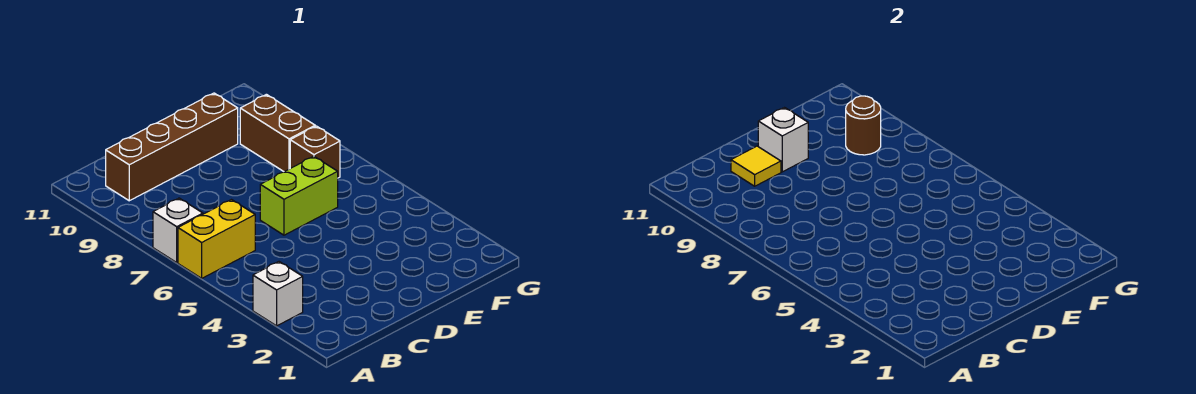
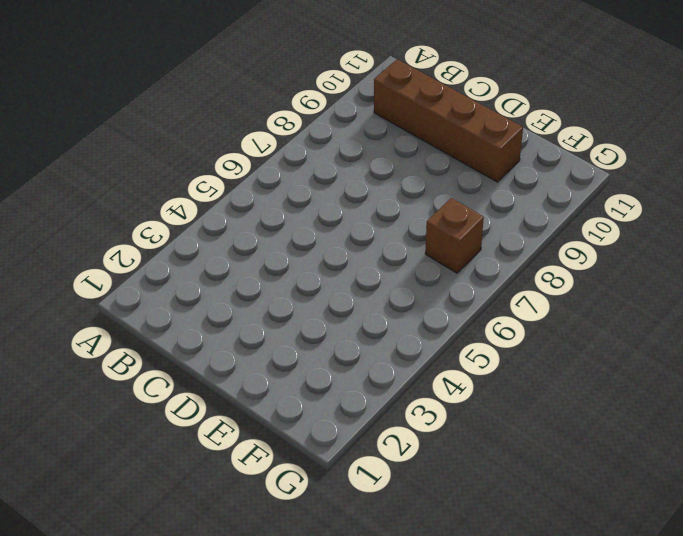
none -> white brick A3 level 1
none -> yellow brick A6:B6 level 1

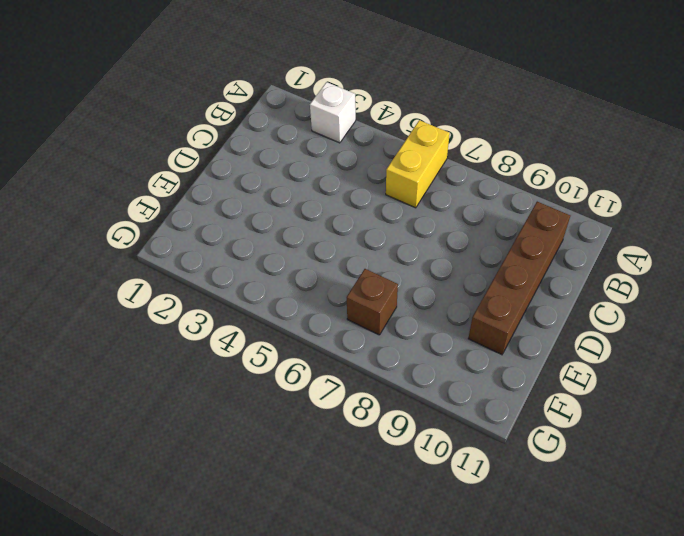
none -> white brick A7 level 1
none -> lime brick D6:E6 level 1

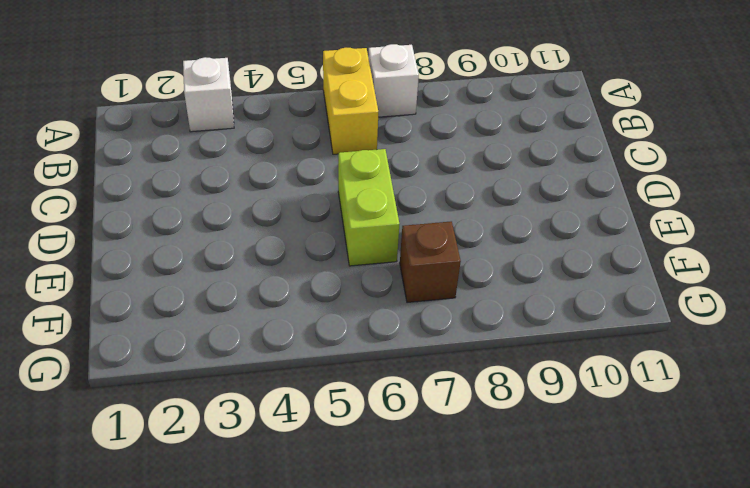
none -> brown brick B10:E10 level 1
none -> brown brick F8:F9 level 1

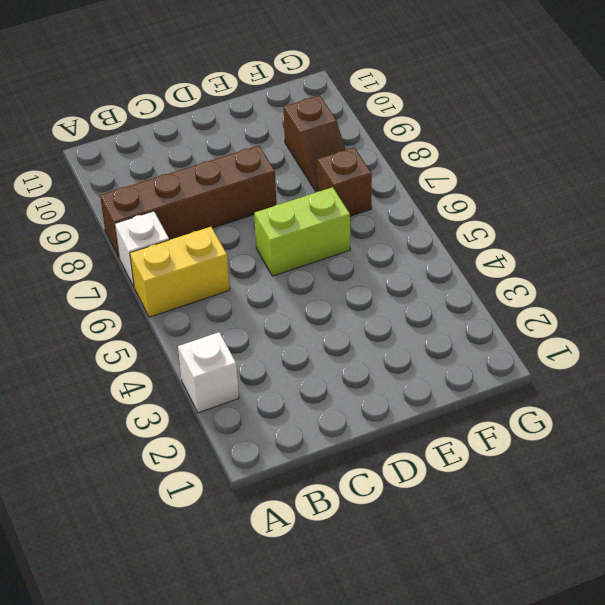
brown brick A8:D8 level 1 -> brown brick B10:E10 level 1
brown slope F8:F9 level 1 top 9 -> brown brick F8:F9 level 1
none -> yellow tile C10 level 2
none -> white brick D10 level 2

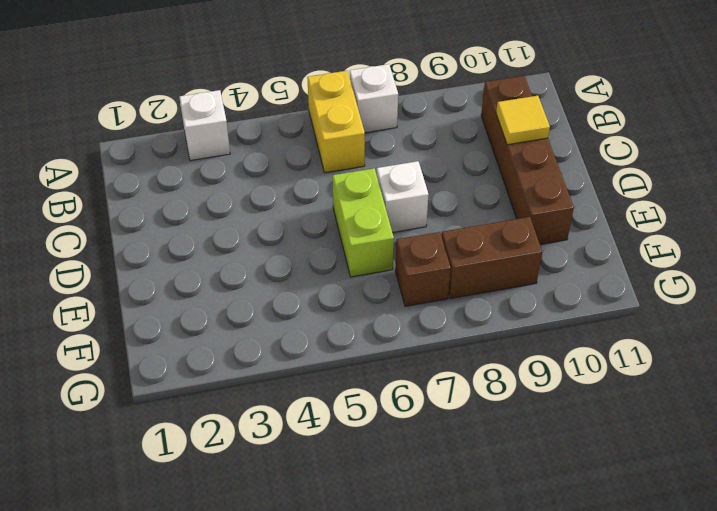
white brick D7 level 1 -> white brick D10 level 2
none -> brown round brick F9 level 2

